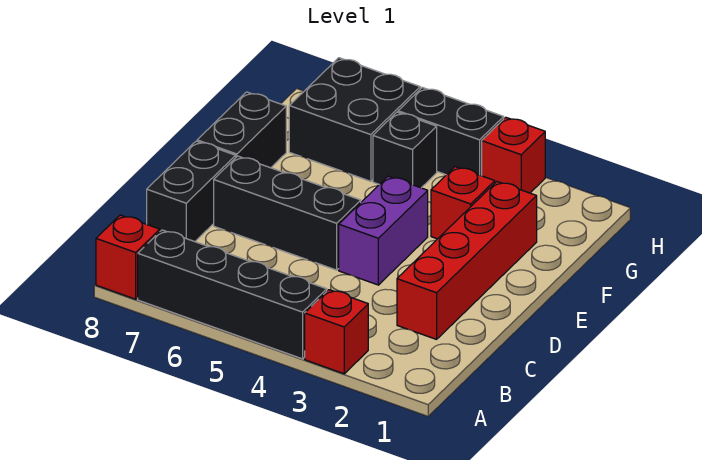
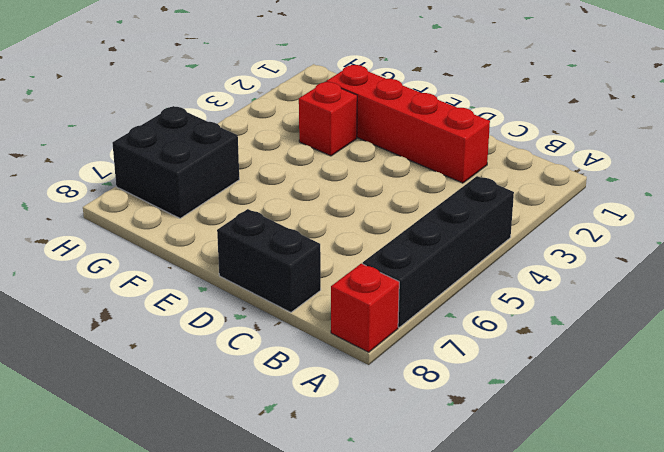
none -> red brick A3 level 1
none -> purple brick D4:E4 level 1
none -> black brick D5:D7 level 1

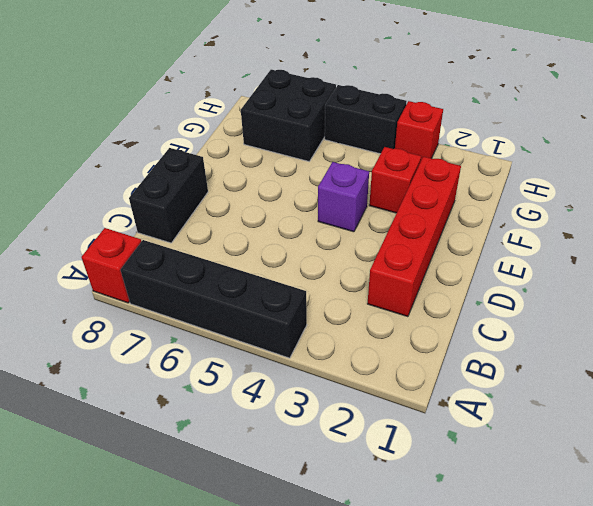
purple brick E4 level 1 -> purple brick D4:E4 level 1
none -> red brick A3 level 1
none -> black brick D5:D7 level 1
none -> black brick E8:F8 level 1

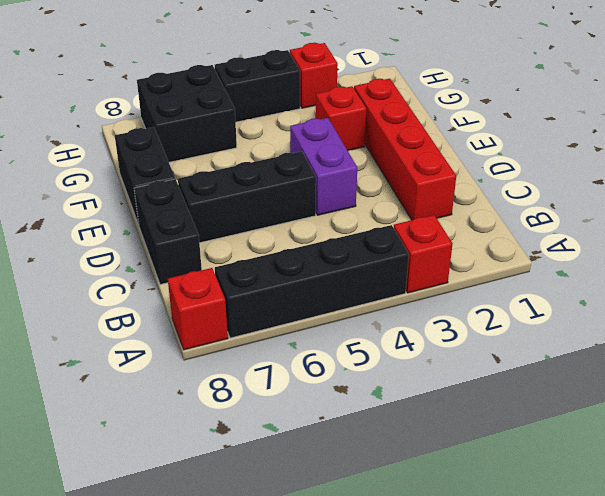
none -> black brick G5 level 1

